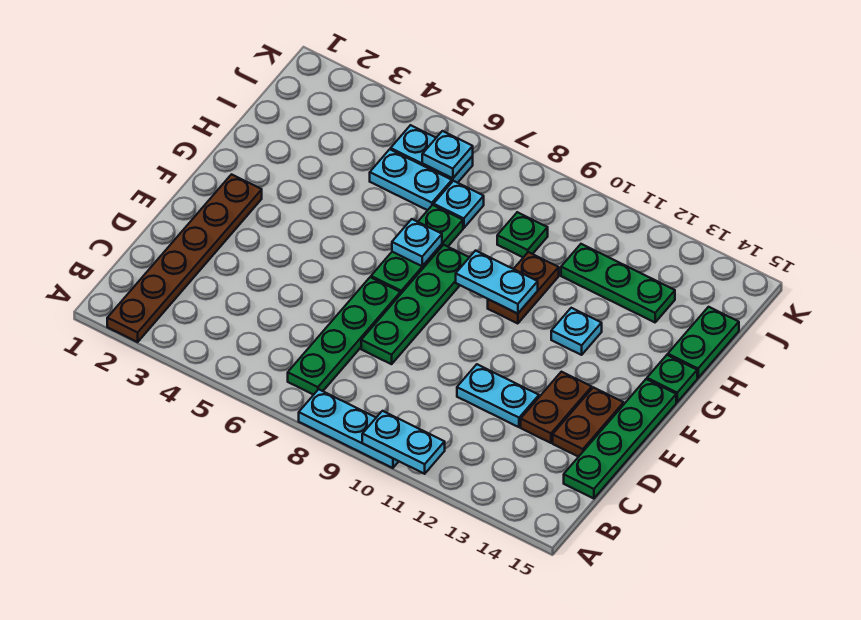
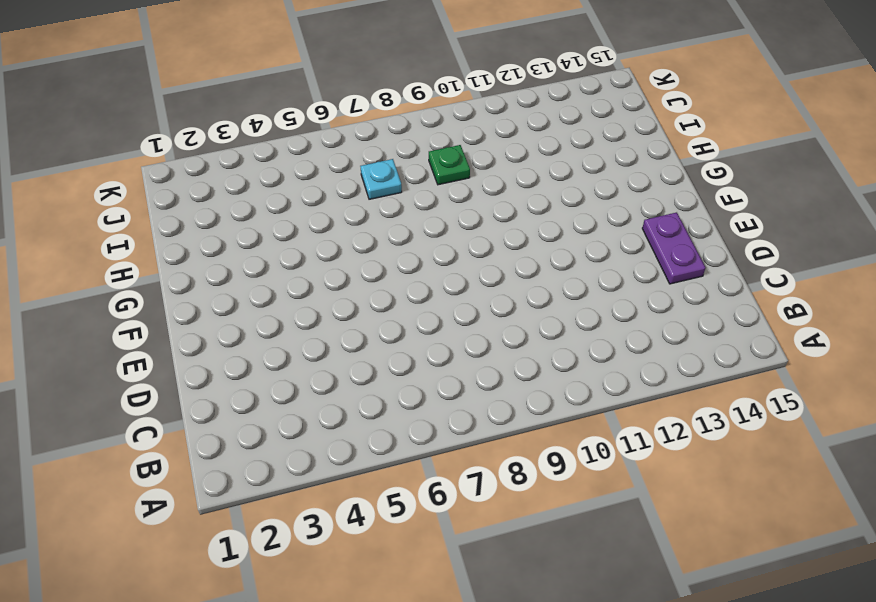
purple plate D14:E14 level 1 -> brown plate D14:E14 level 1
none -> brown plate A2:F2 level 1
none -> cyan plate A8:A10 level 1
none -> green plate B7:E7 level 1

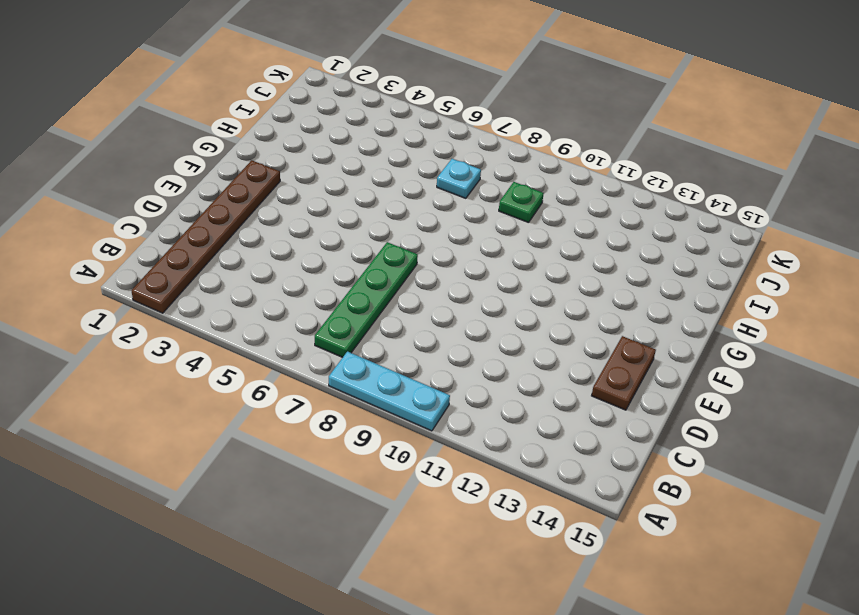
none -> green plate C15:F15 level 1
none -> green plate D8:G8 level 1
none -> cyan plate D11:D12 level 1

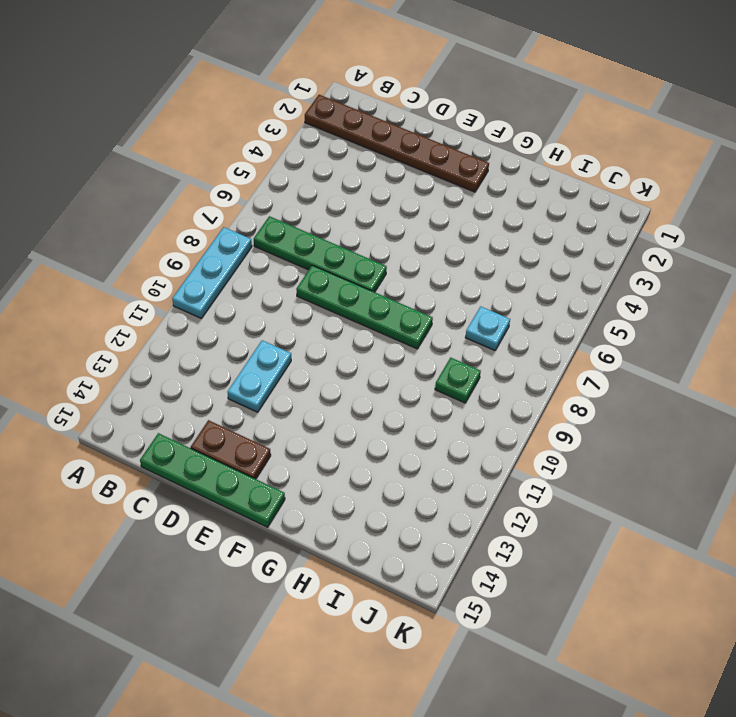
none -> brown plate D13:E13 level 1
none -> green plate F7:H7 level 1
none -> brown plate G10:H10 level 1

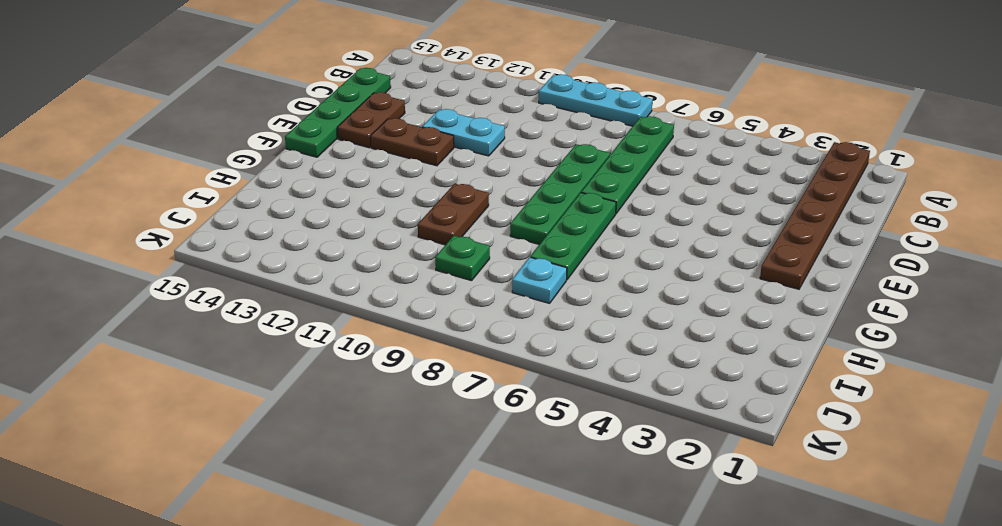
brown plate E12:E13 level 1 -> brown plate D13:E13 level 1
none -> cyan plate G12 level 1
none -> green plate G15 level 1
none -> green plate H15:I15 level 1

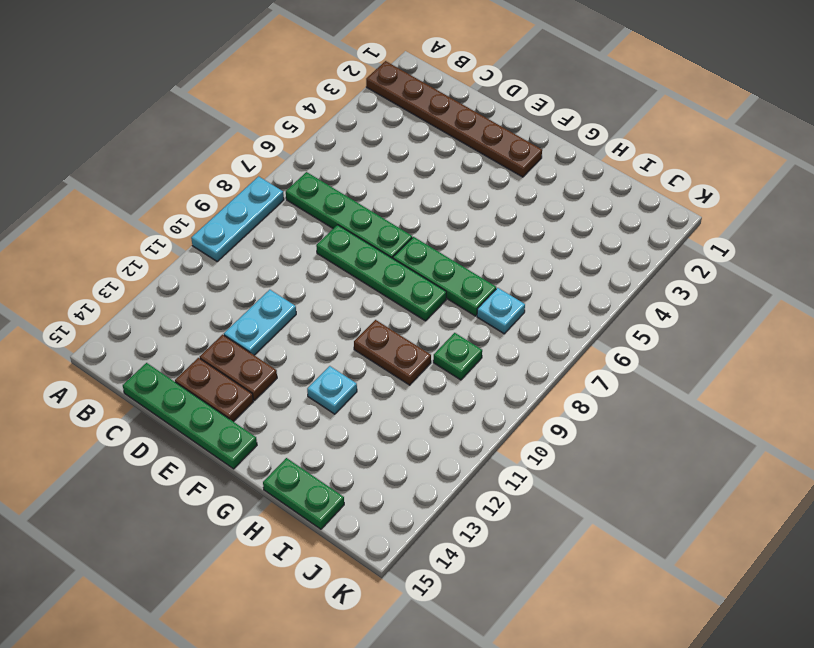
none -> green plate G15 level 1
none -> cyan plate I5:I6 level 1
none -> green plate I11:I13 level 1

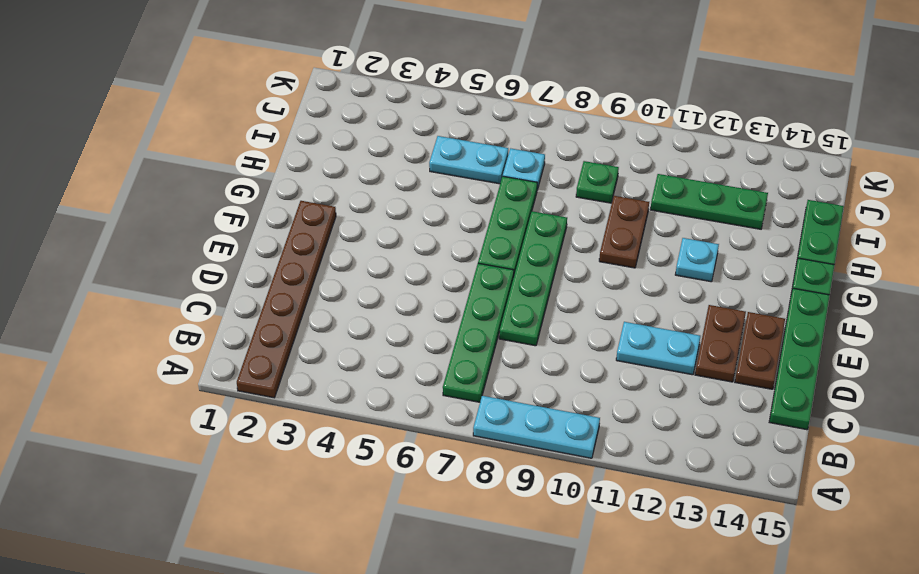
none -> cyan plate J5:J6 level 1
none -> cyan plate A10:A11 level 2
none -> cyan plate G7 level 2

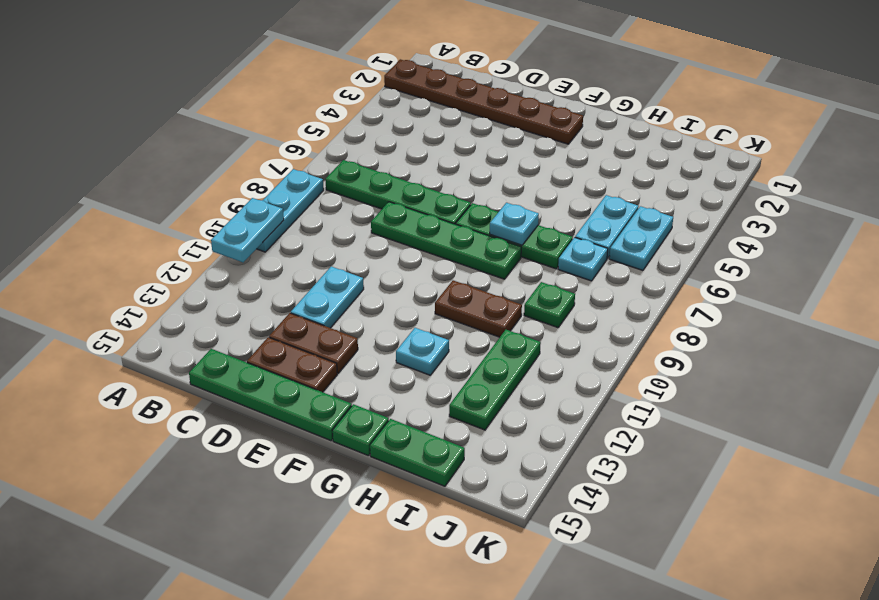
none -> cyan plate G9:G10 level 2
none -> cyan plate J6 level 2

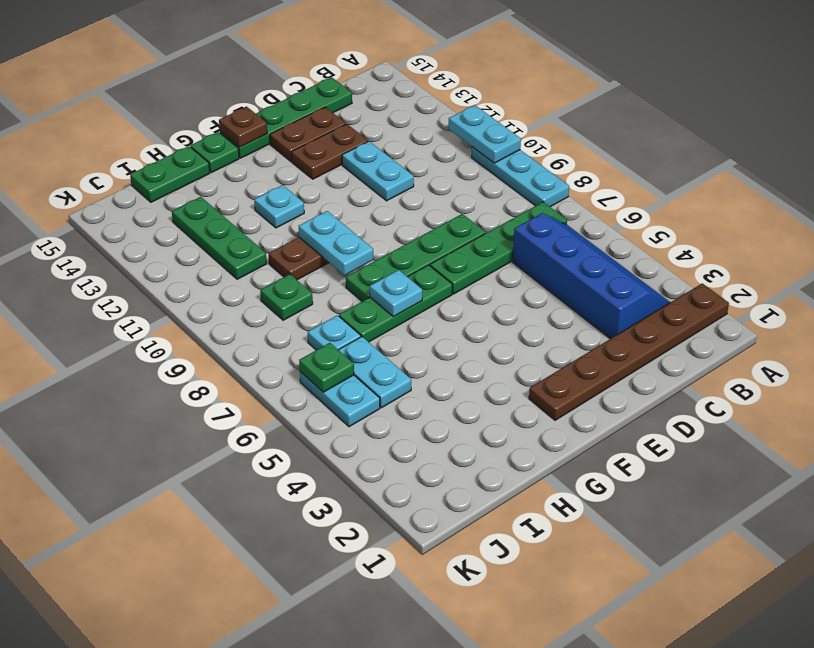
blue slope B3:C6 level 1 top C -> none
brown plate F15 level 2 -> none
green plate J6 level 2 -> cyan plate J6 level 2

